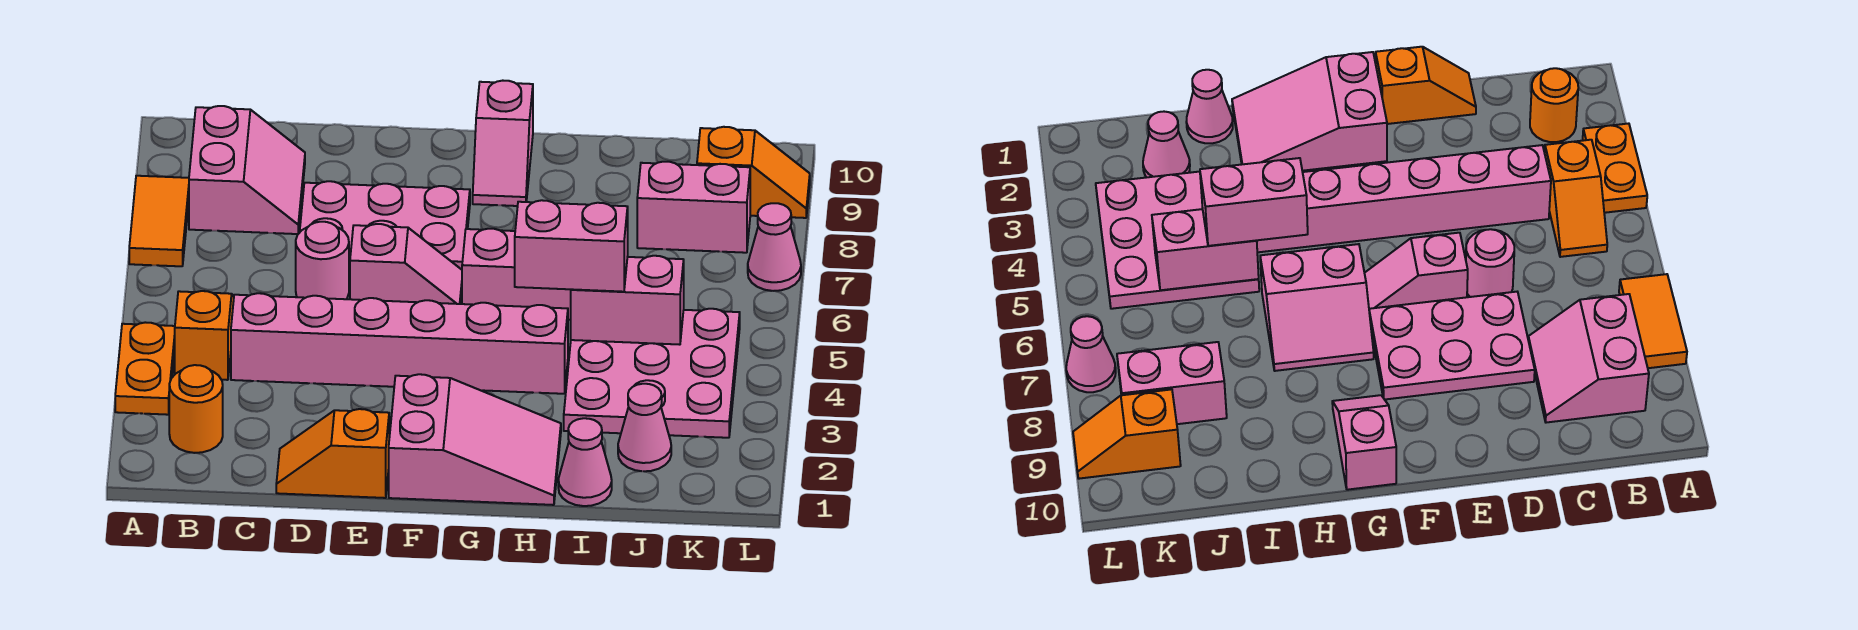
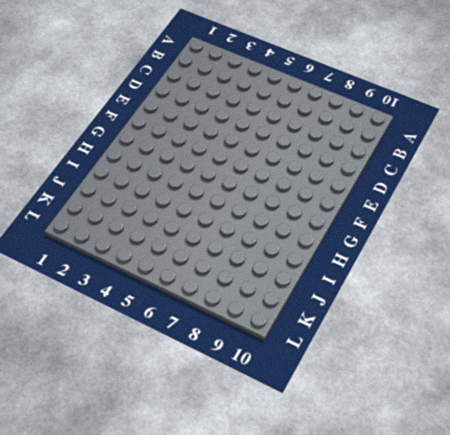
none -> orange plate A3:A4 level 1
none -> orange tile A7:A8 level 1
none -> orange round brick B2 level 1

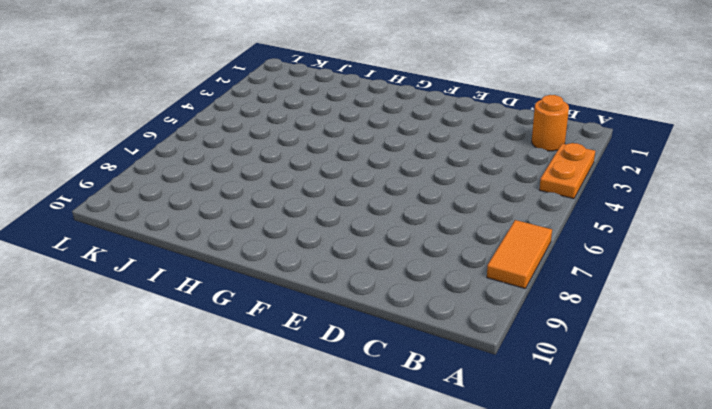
none -> orange slope B4:B5 level 1 top 4
none -> pink slope B8:C9 level 1 top B
none -> pink brick C4:H4 level 1

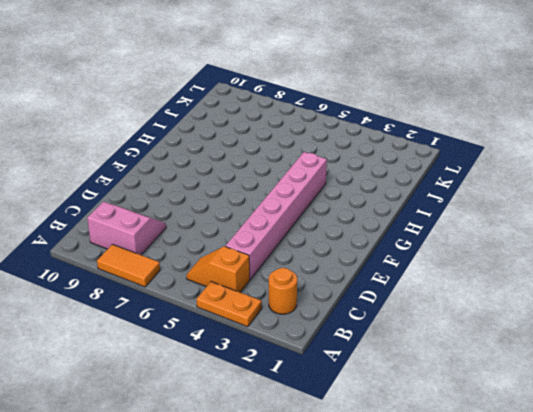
none -> orange slope D1:E1 level 1 top E
none -> pink round brick D6 level 1
none -> pink plate D7:F8 level 1

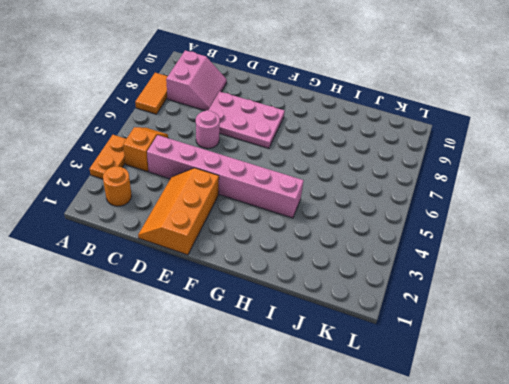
orange slope D1:E3 level 1 top E -> orange slope D1:E1 level 1 top E
none -> pink slope E6:F6 level 1 top E
none -> pink slope F1:H2 level 1 top F
none -> pink slope G6:H7 level 1 top 6

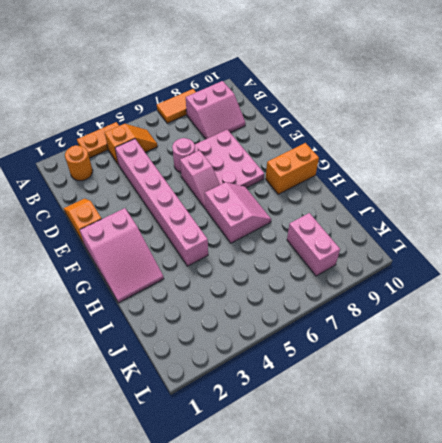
orange brick G9:G10 level 1 -> pink slope G9:G10 level 1 top 10
none -> pink cone I1 level 1
none -> pink plate I3:K5 level 1
none -> pink cone J2 level 1

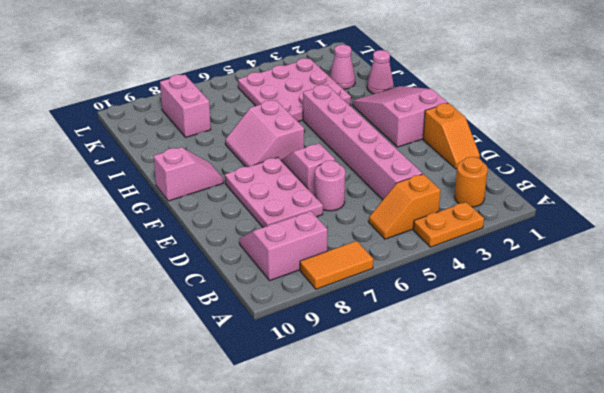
none -> orange slope K9:L9 level 1 top K
none -> pink cone L7 level 1
none -> pink brick I5:J5 level 2

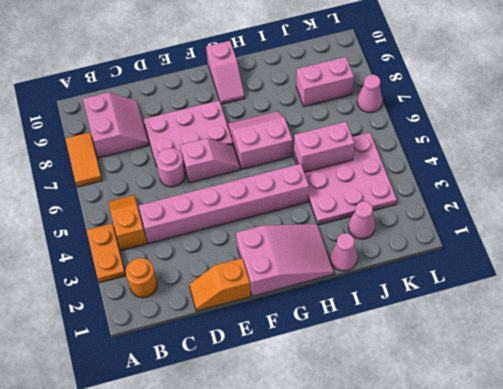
none -> orange slope K9:L9 level 1 top K
none -> pink brick H5:I5 level 3

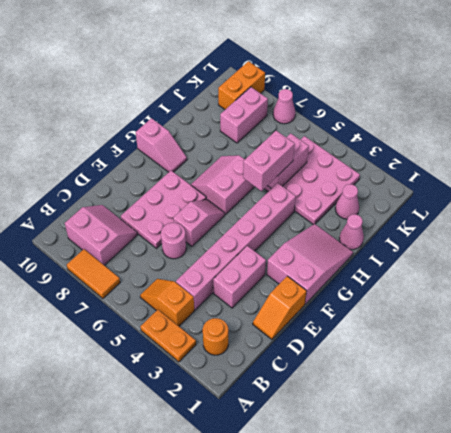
pink brick D3:E3 level 1 -> none
orange brick K9:L9 level 1 -> orange slope K9:L9 level 1 top K

